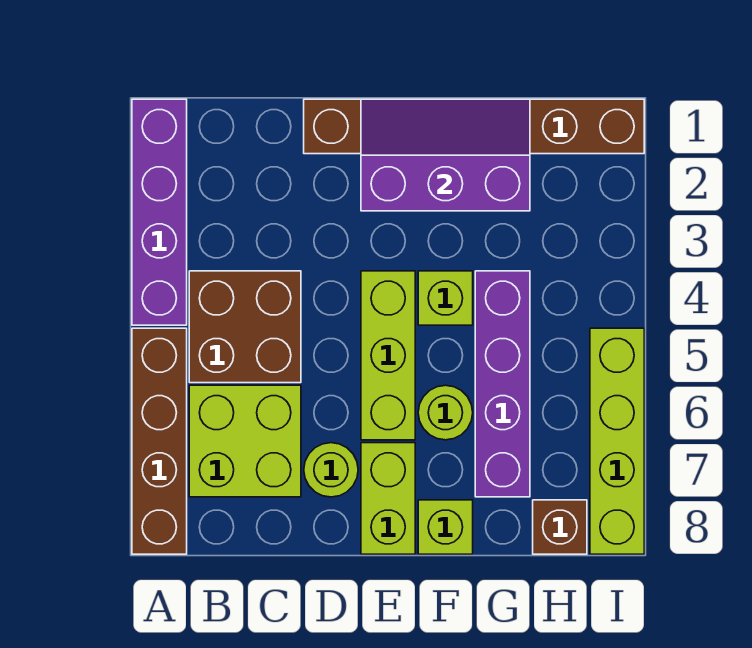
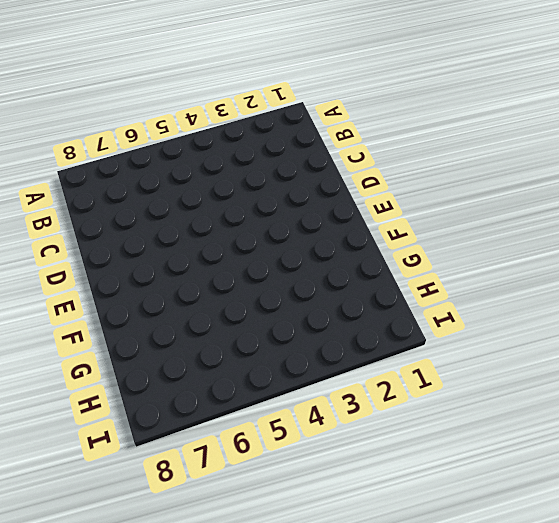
none -> purple brick A1:A4 level 1
none -> brown brick A5:A8 level 1
none -> brown brick B4:C5 level 1

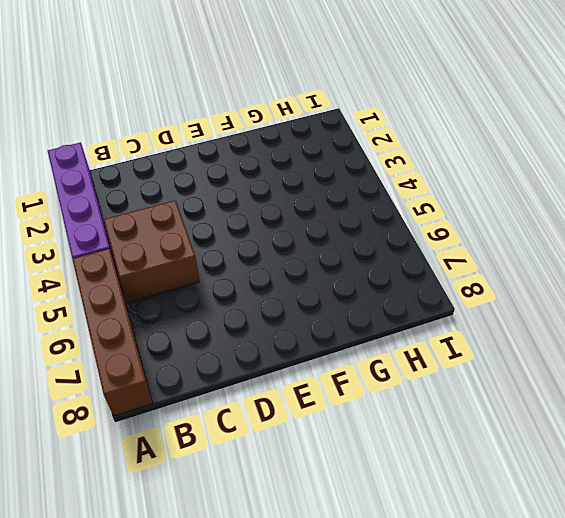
none -> lime brick B6:C7 level 1
none -> brown brick D1:I1 level 1
none -> lime round brick D7 level 1

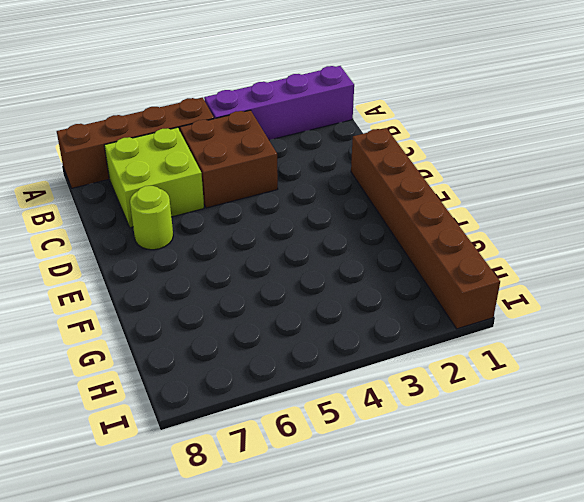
none -> lime brick E4:E6 level 1
none -> lime brick E7:E8 level 1
none -> lime brick F4 level 1

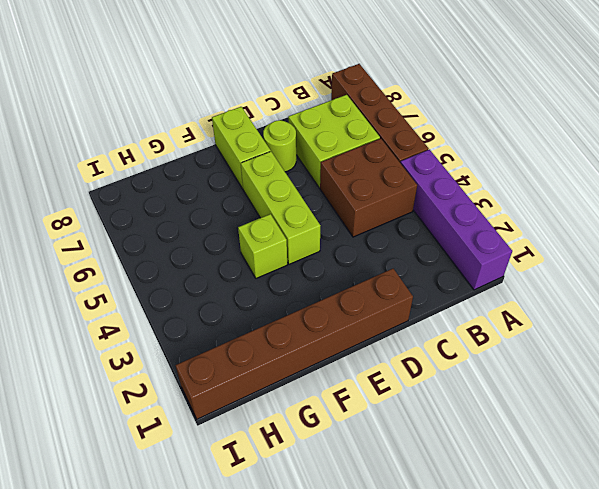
none -> lime round brick F6 level 1
none -> lime brick F8 level 1
none -> purple brick G4:G7 level 1

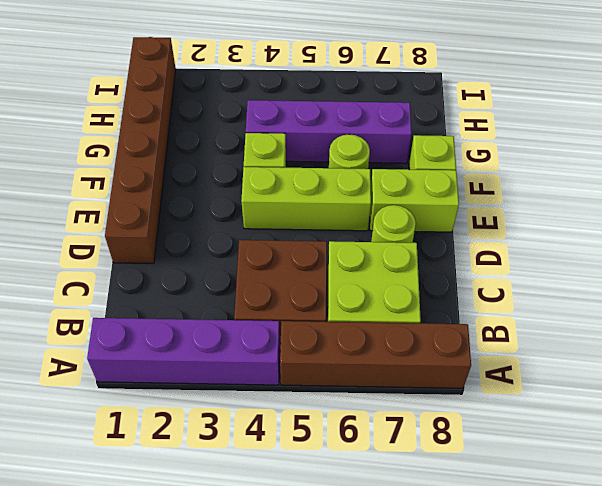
none -> brown brick H8 level 1
none -> lime brick I5:I8 level 1
none -> purple slope E1:G2 level 2 top 2

